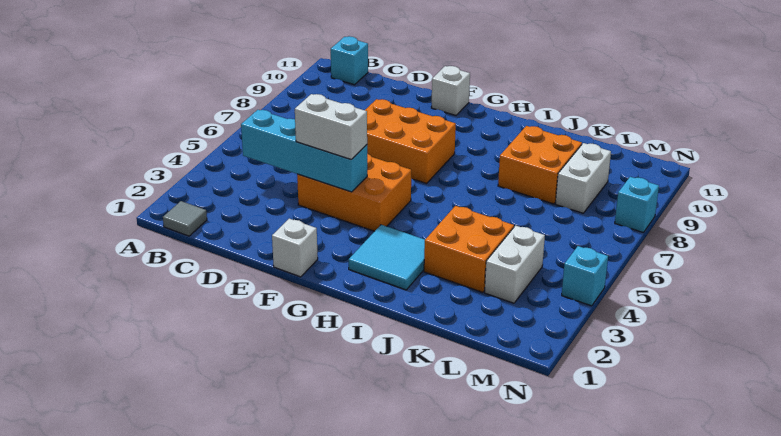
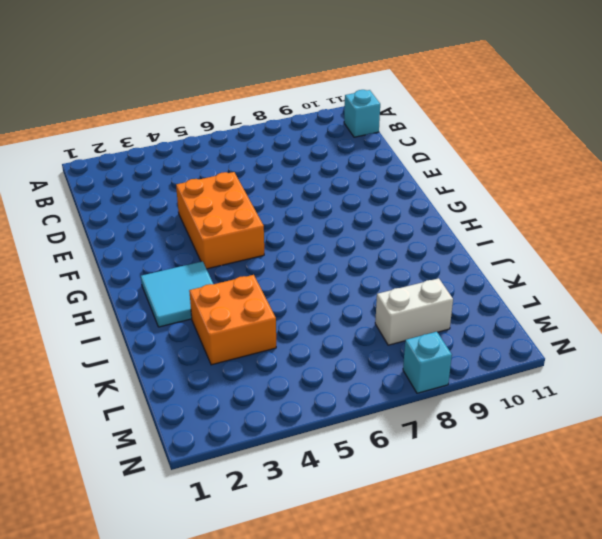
none -> grey tile B1 level 1
none -> orange brick E7:G8 level 1
none -> white brick F1 level 1

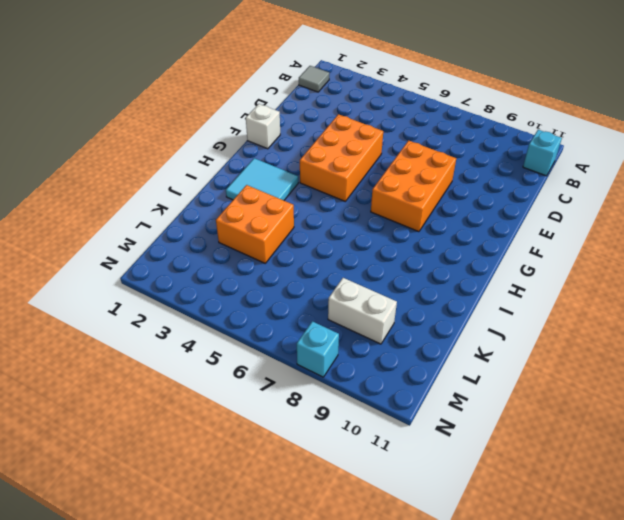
none -> white brick F11 level 1
none -> orange brick J8:K9 level 1
none -> white brick L3:L4 level 1

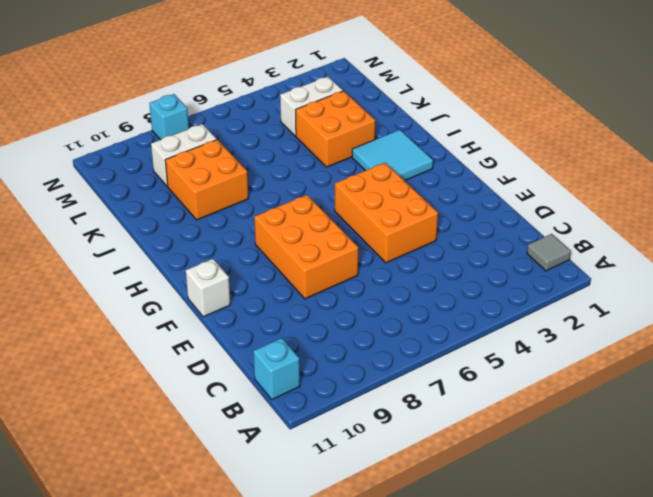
none -> white brick F1 level 1
none -> cyan brick N4 level 1
none -> cyan brick C4:F4 level 2

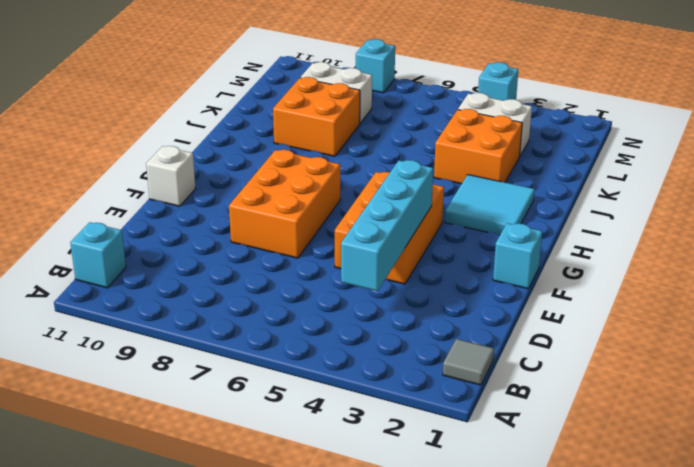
cyan brick F1 level 1 -> white brick F1 level 1
none -> white brick E4:F4 level 3

